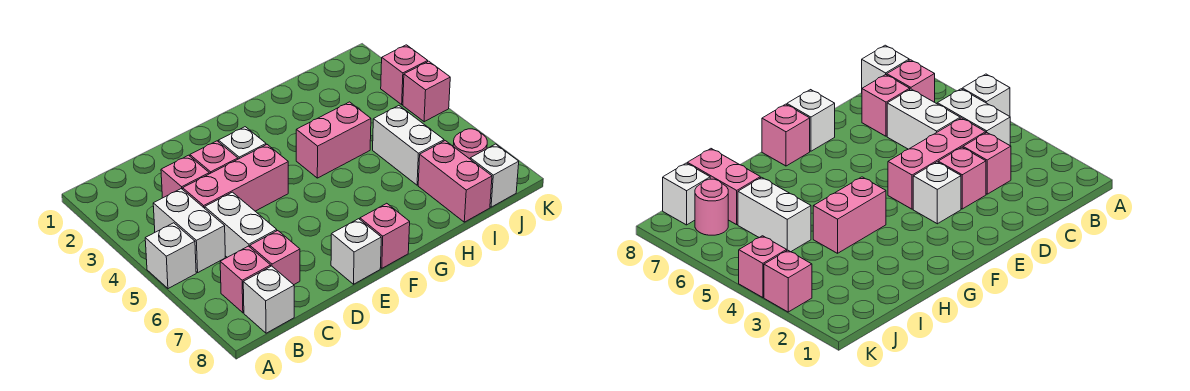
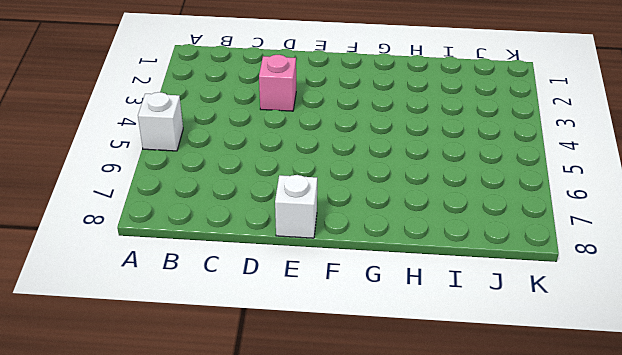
none -> white brick B4:B5 level 1
none -> pink brick B7 level 1
none -> white brick B8 level 1

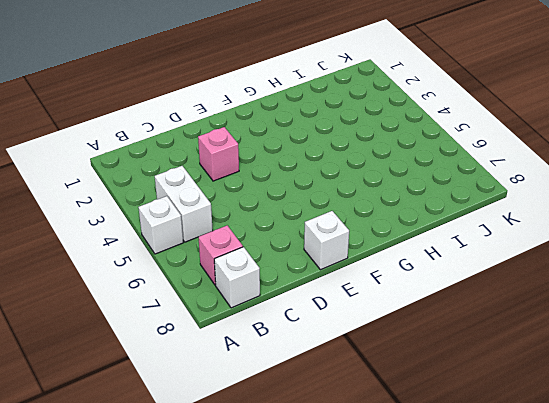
none -> pink brick C3 level 1
none -> pink brick C4:E4 level 1
none -> white brick C5:C6 level 1

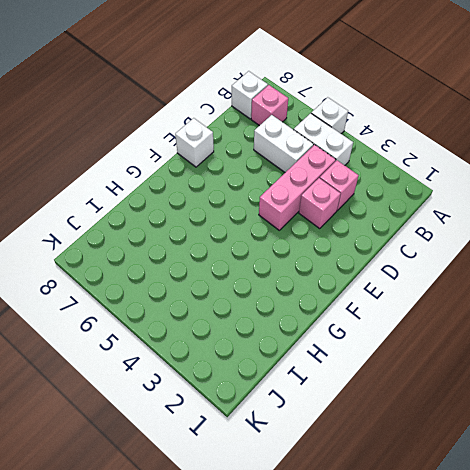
none -> pink brick C7 level 1
none -> white brick E3 level 1
none -> pink brick F8 level 1

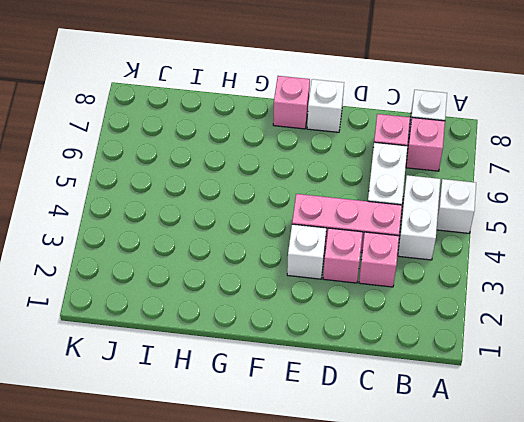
none -> pink brick G4:H4 level 1
none -> white brick I5:I6 level 1
none -> pink brick I7:I8 level 1

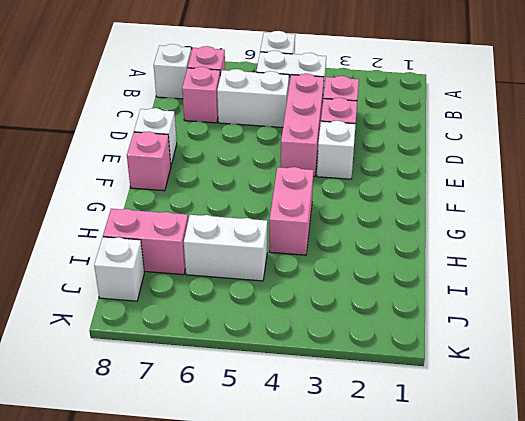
none -> pink round brick J7 level 1
none -> pink brick K3 level 1
none -> pink brick K4 level 1

